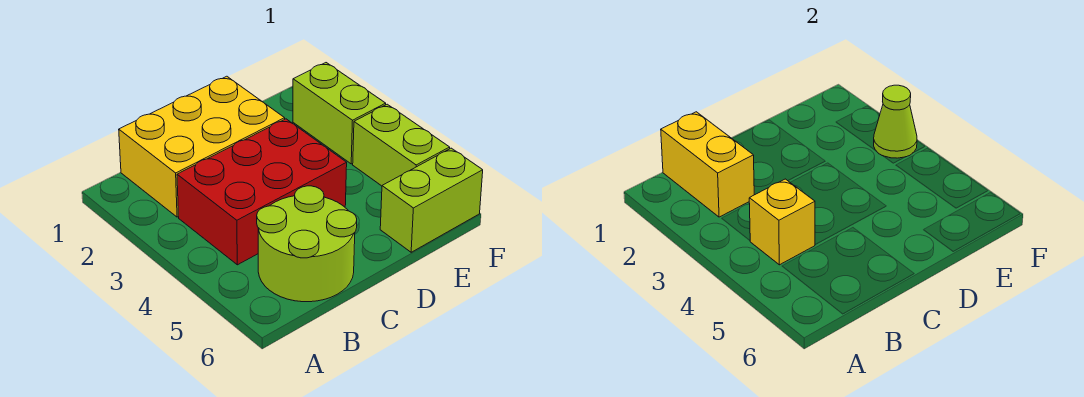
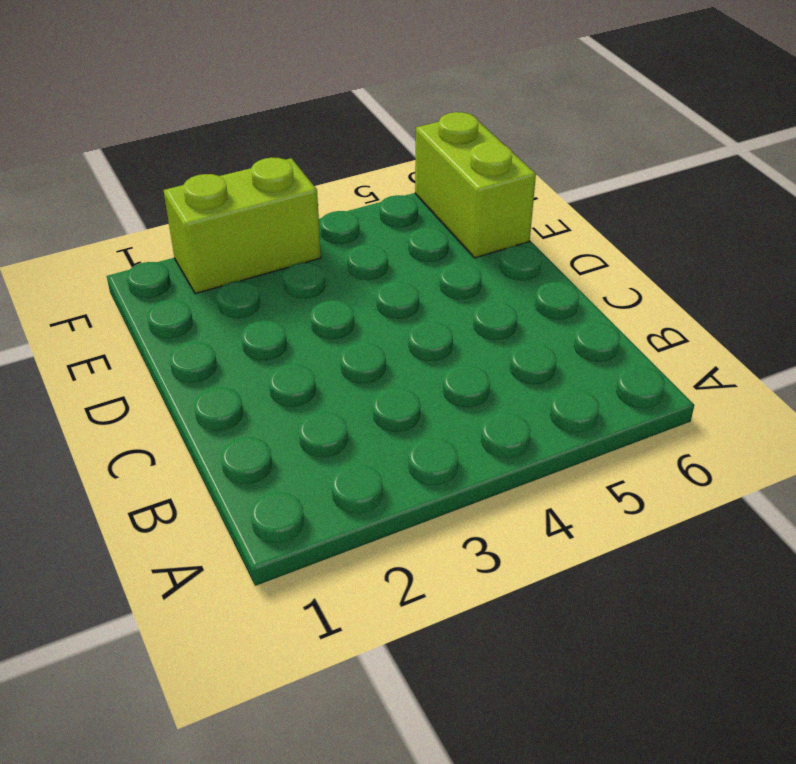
none -> yellow brick B1:D2 level 1
none -> red brick B3:D4 level 1

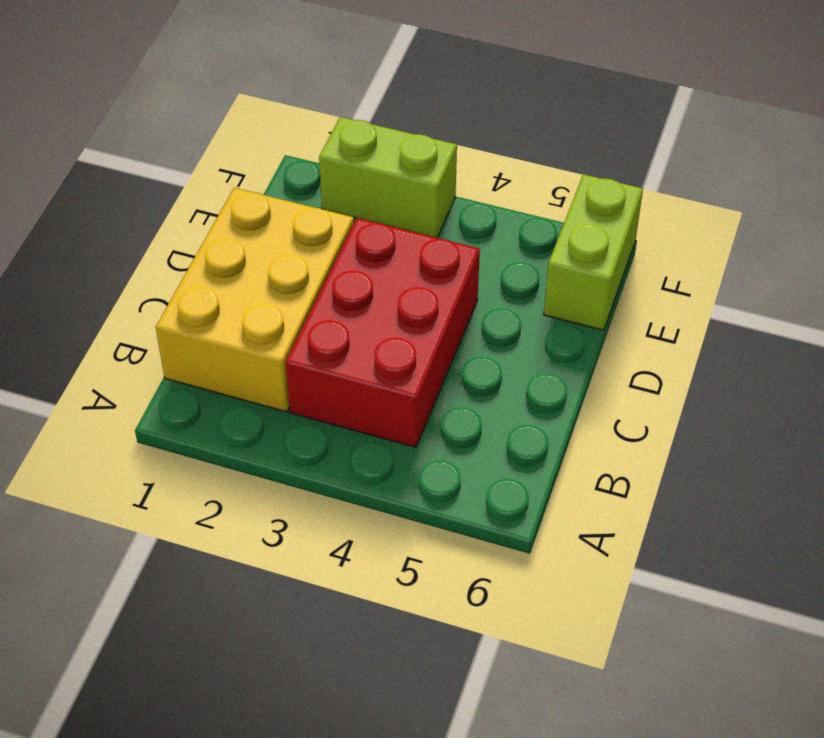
none -> lime round brick B5:C6 level 1
none -> lime brick F4:F5 level 1

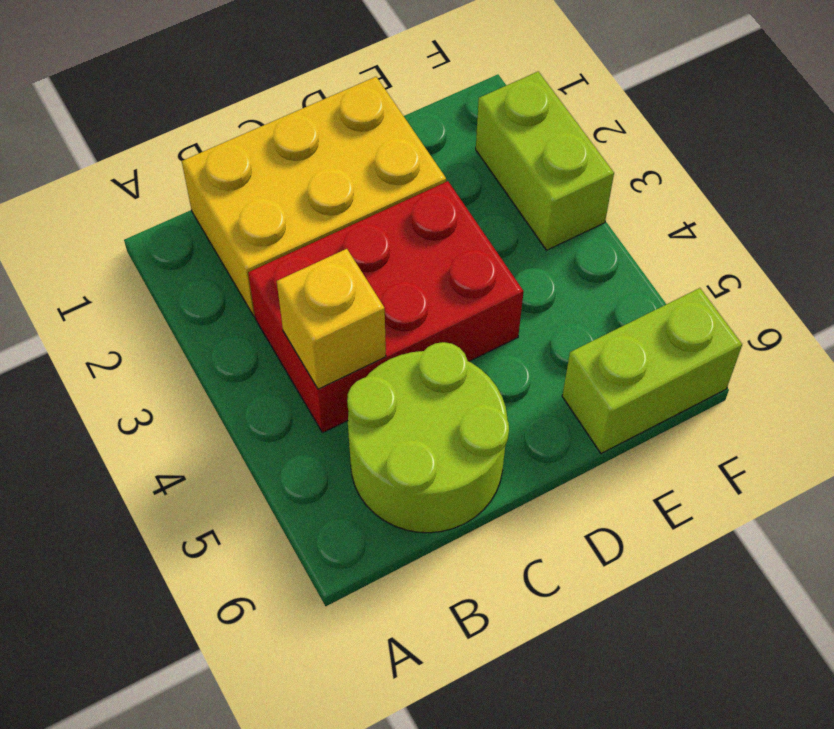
none -> lime brick F4:F5 level 1
none -> yellow brick B1:B2 level 2

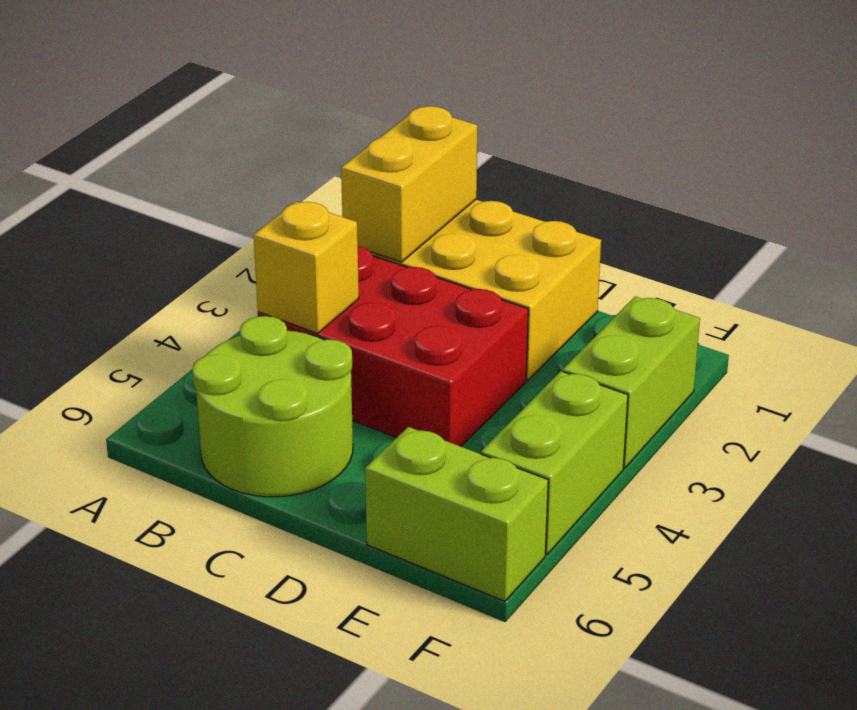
none -> lime cone F3 level 2

